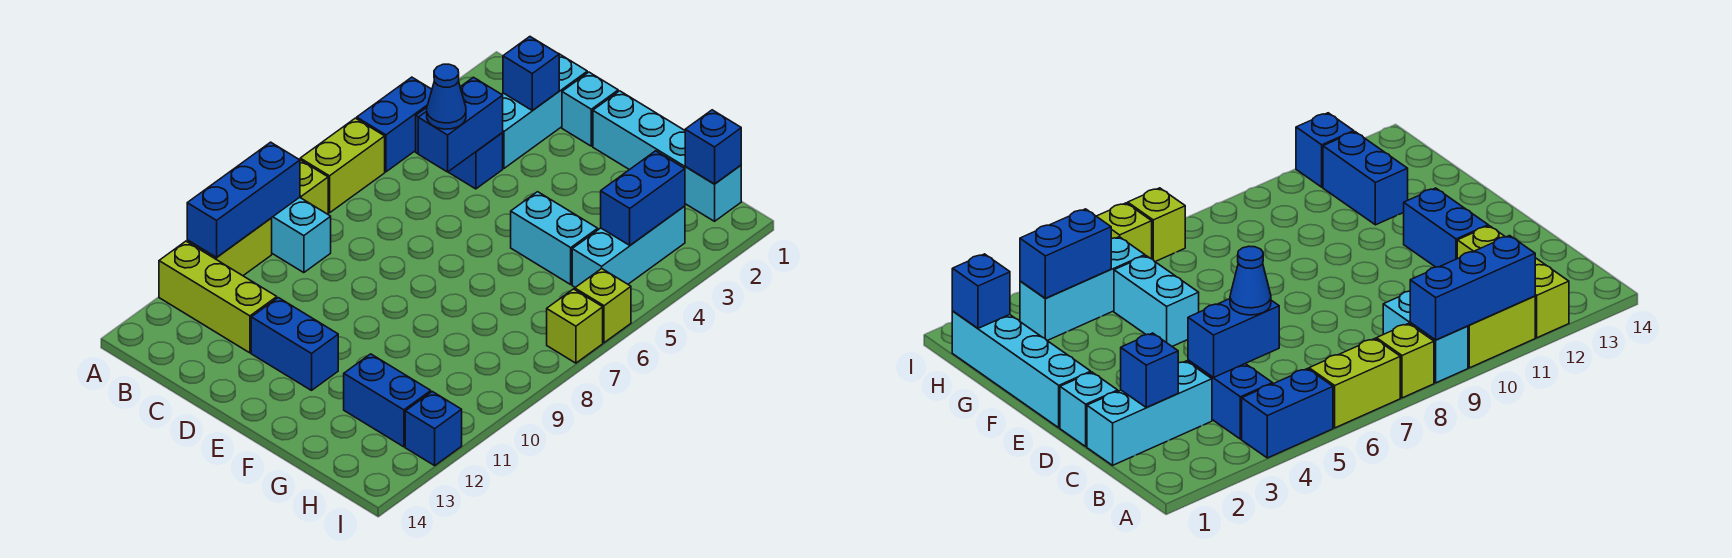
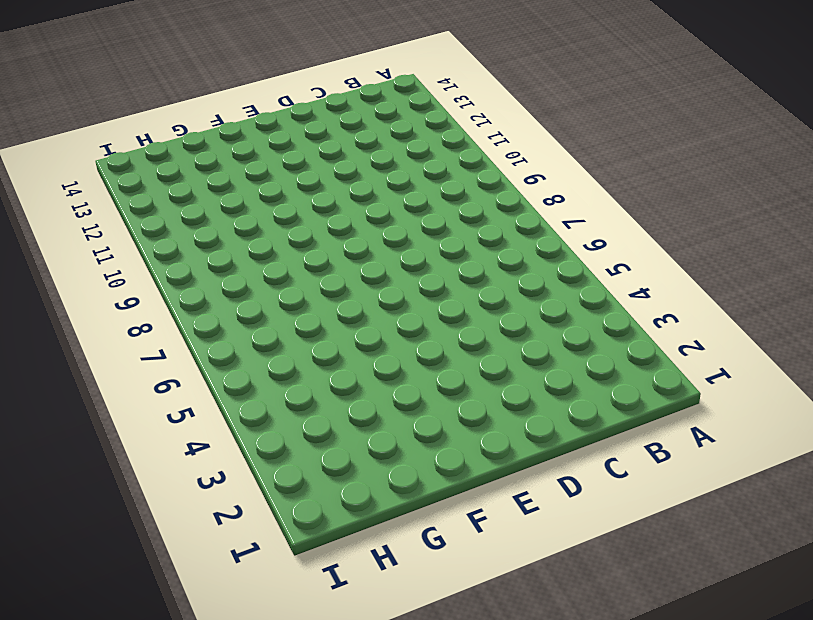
none -> blue brick A4:A5 level 1
none -> lime brick A6:A7 level 1
none -> lime brick A8 level 1

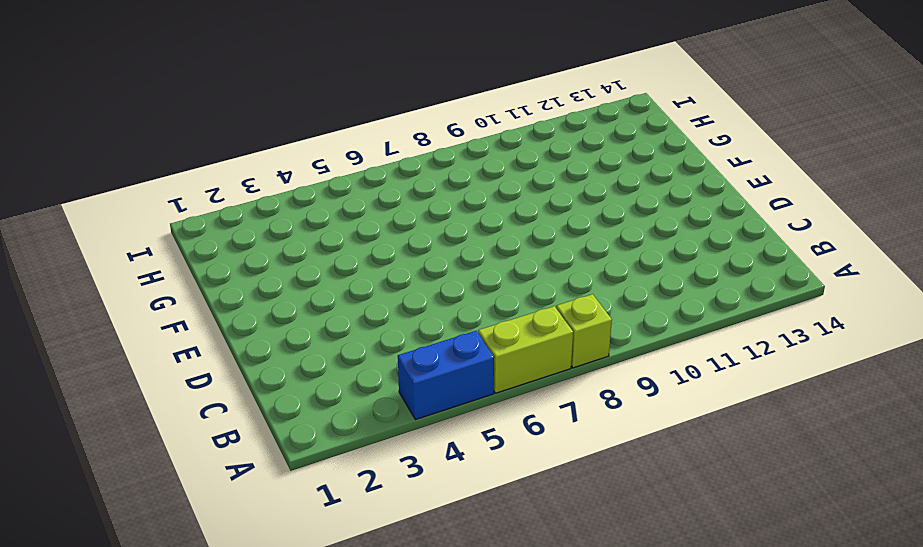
none -> cyan brick A9:B9 level 1
none -> lime brick A10:A11 level 1
none -> lime brick A12:C12 level 1

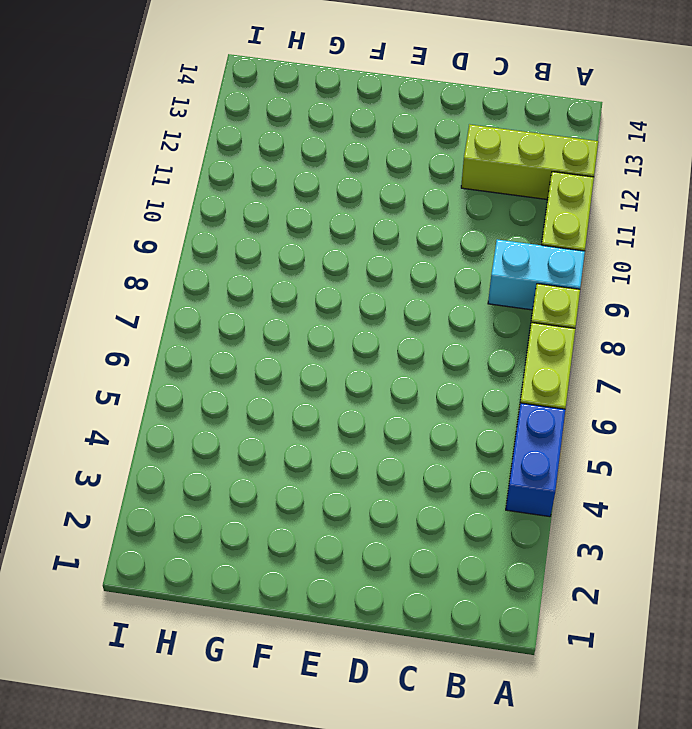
none -> blue brick B4:C4 level 1
none -> cyan brick C1:C3 level 1
none -> cyan brick D1 level 1

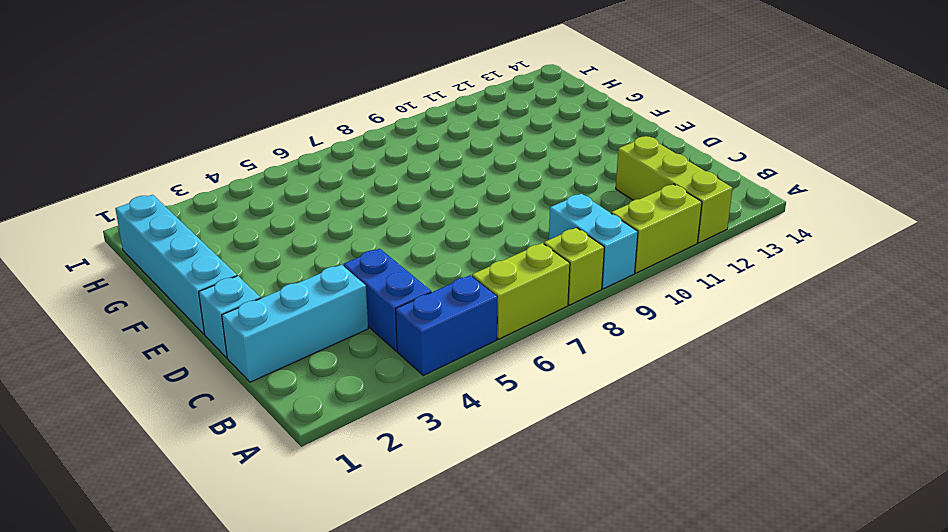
none -> blue brick D12:E12 level 1
none -> cyan brick F5:G5 level 1
none -> blue brick G12:H12 level 1

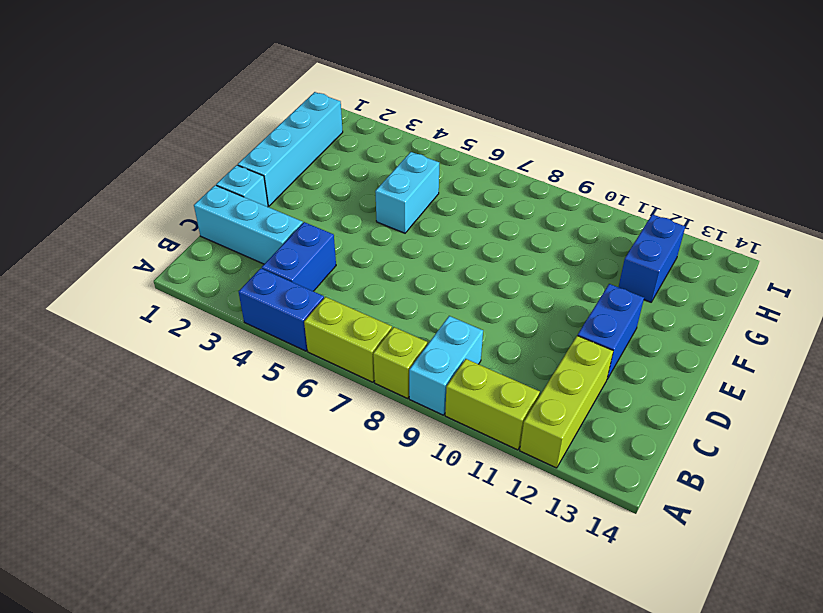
none -> cyan brick H3:H5 level 1
none -> lime brick I6 level 1
none -> lime brick I7 level 1

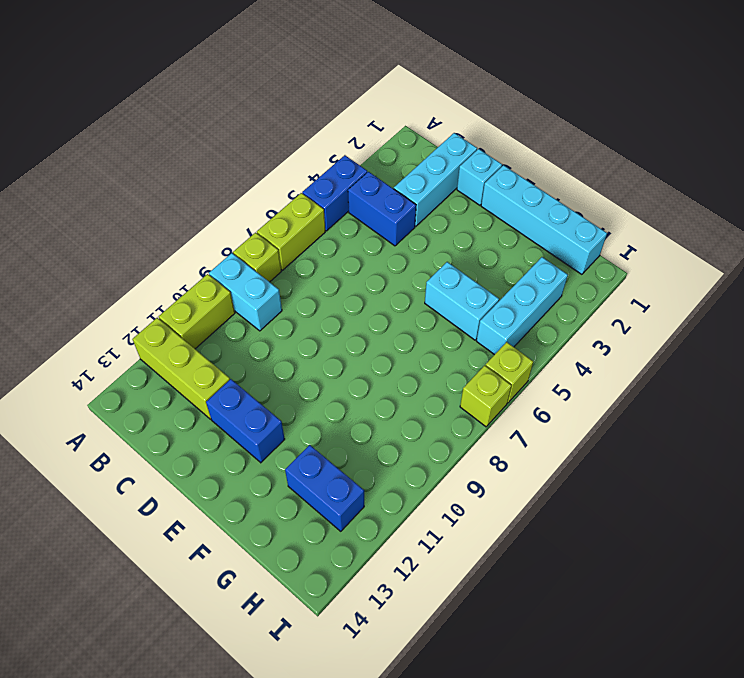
none -> blue brick I12 level 1
none -> blue brick A9:A11 level 2
none -> blue brick C2 level 2

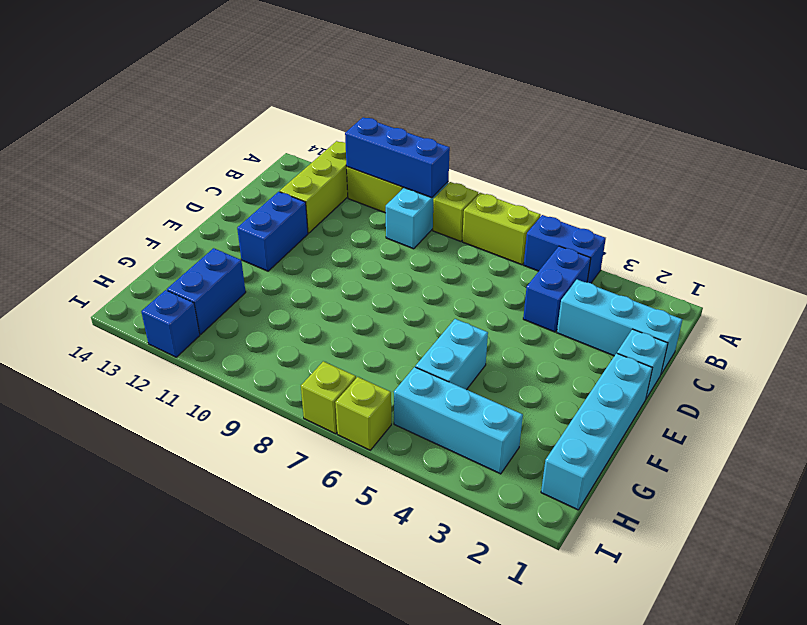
none -> blue brick C2 level 2
none -> blue brick C4:C5 level 2
none -> blue brick H1 level 2

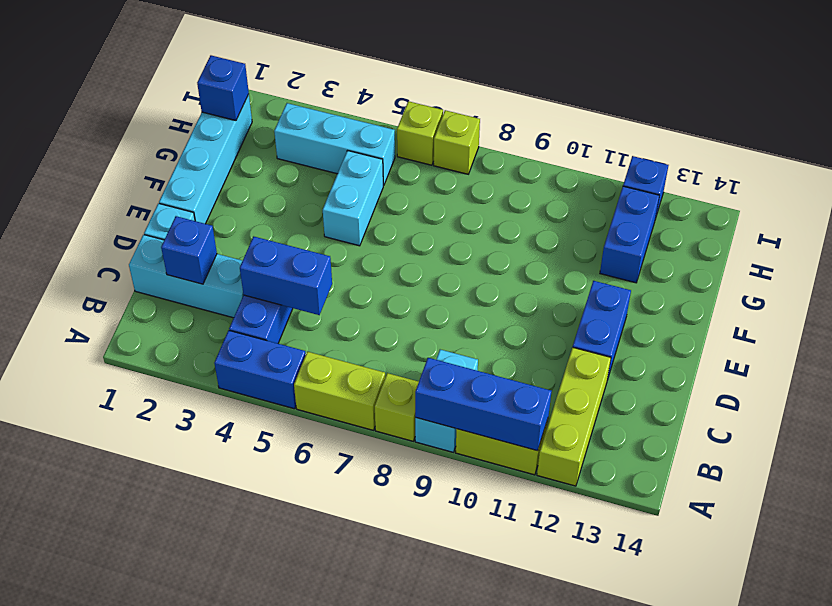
none -> blue brick H3:H4 level 2
none -> blue cone C5 level 3

